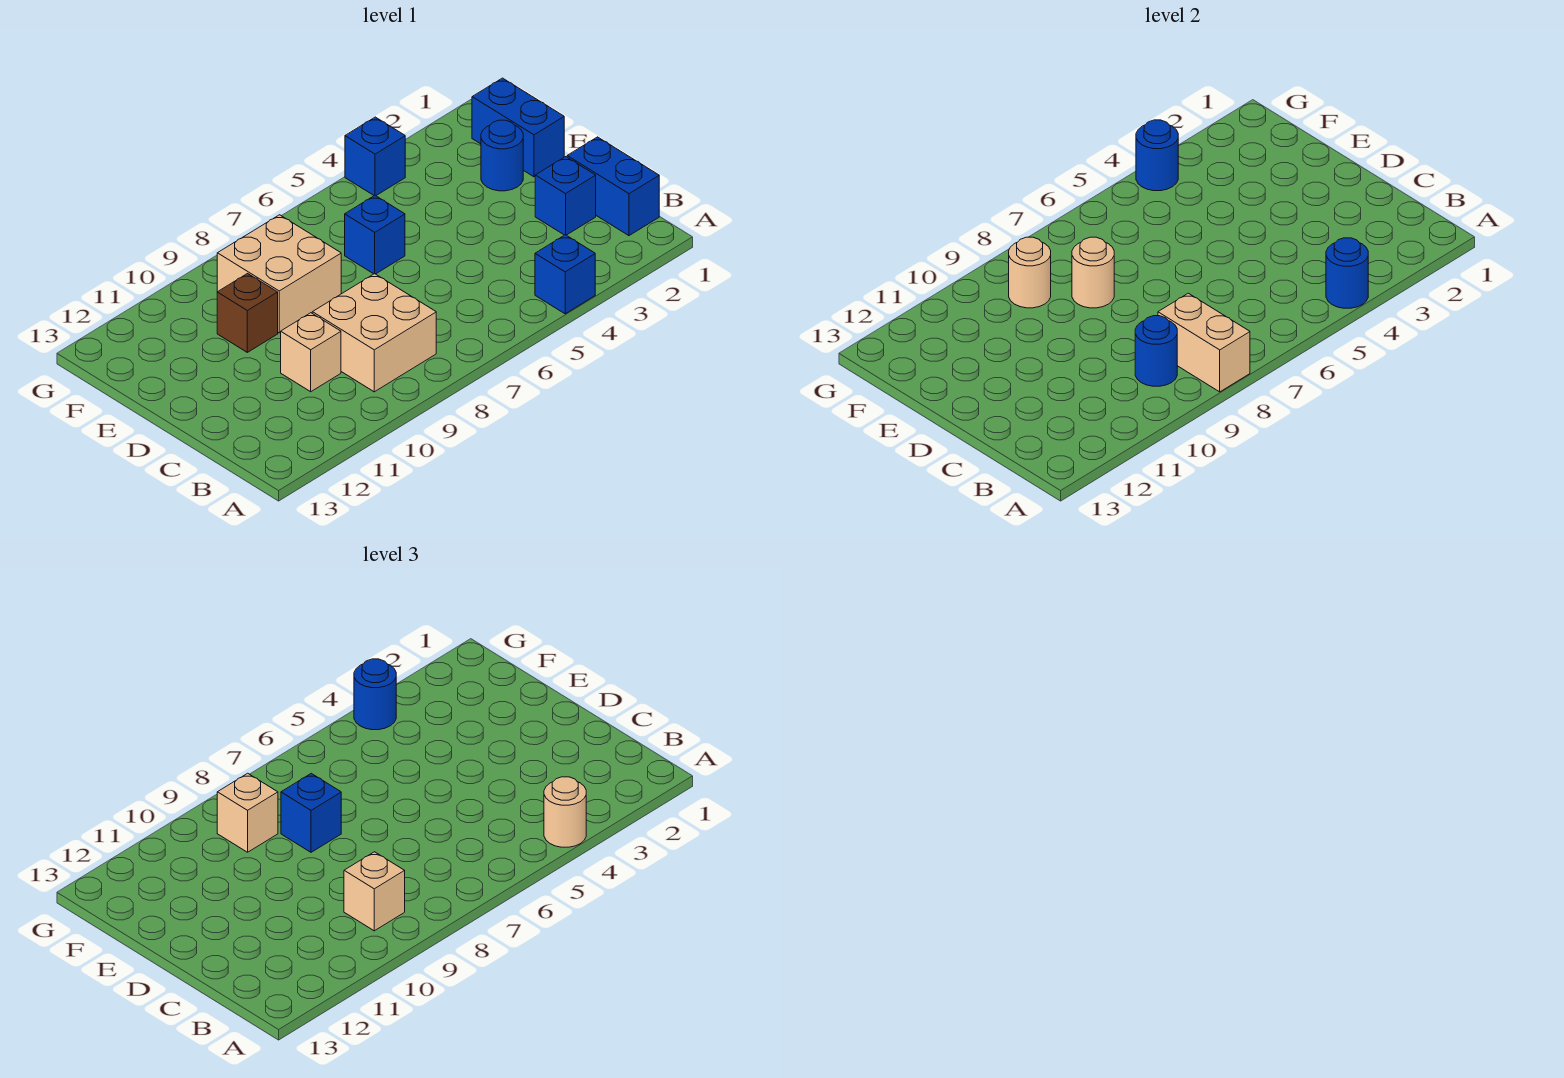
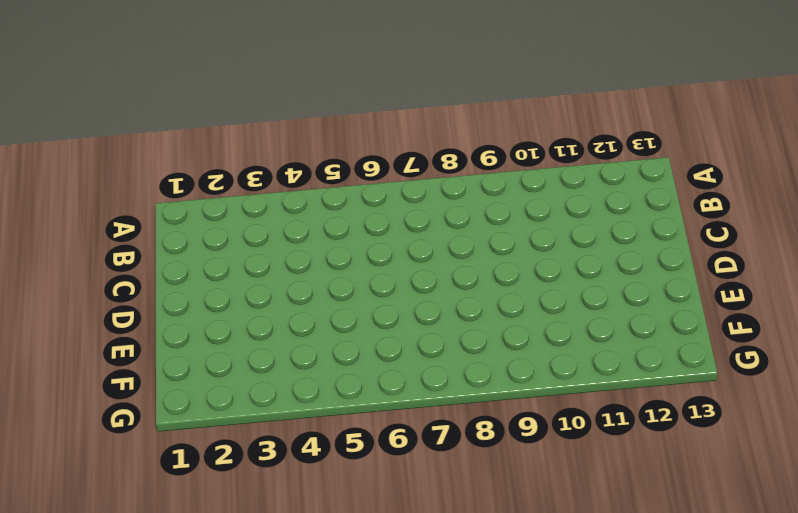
none -> blue brick A4 level 1
none -> blue brick B1:C1 level 1
none -> tan brick B8:C9 level 1

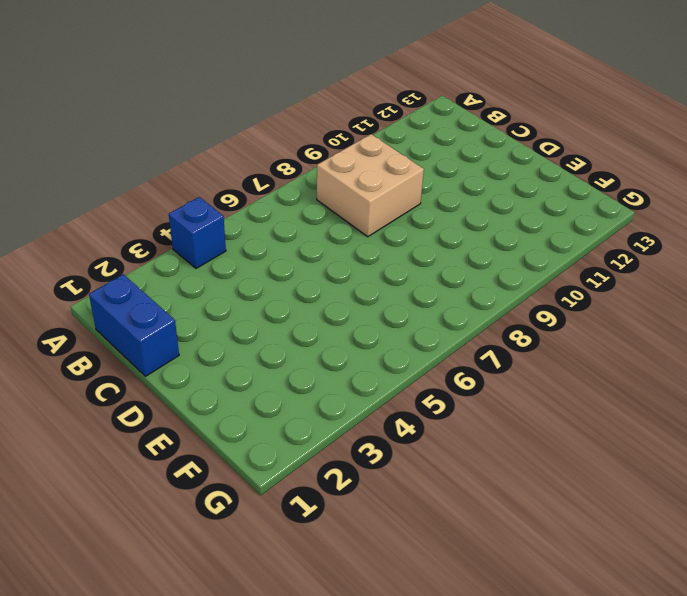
none -> blue brick C2 level 1
none -> tan brick C10 level 1
none -> blue brick E1:F1 level 1

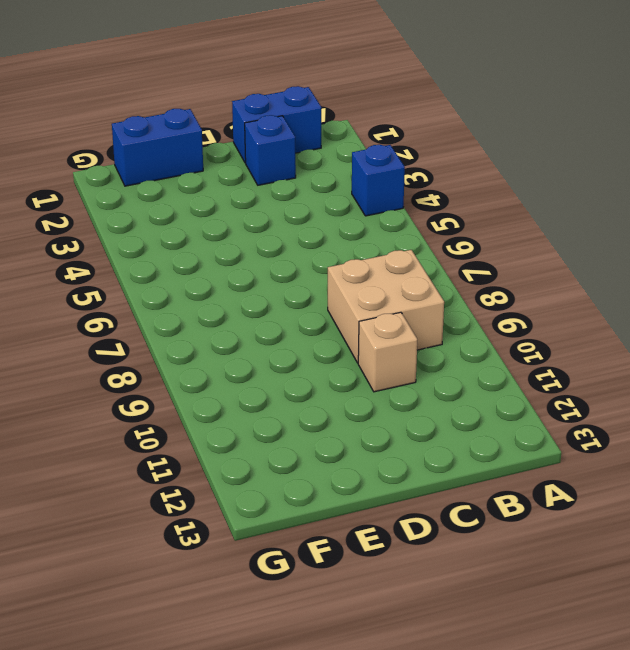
none -> blue round brick E2 level 1
none -> blue brick E6 level 1
none -> tan brick E8:F9 level 1

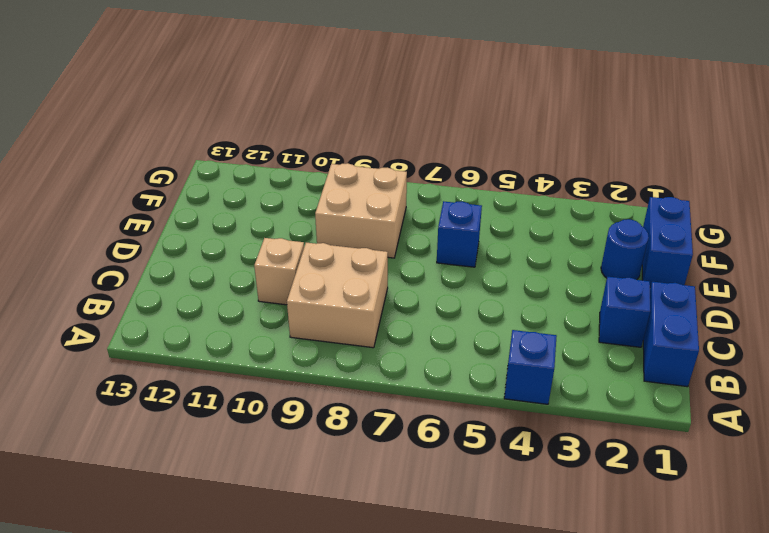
none -> brown brick E10 level 1
none -> blue brick G4 level 1
none -> blue round brick A4 level 2

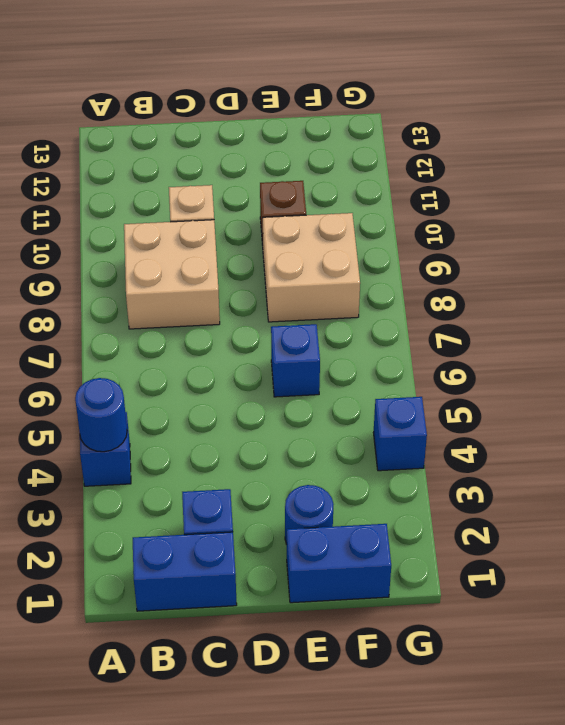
none -> tan brick A8:B8 level 2
none -> blue round brick B9 level 2
none -> tan round brick E8 level 2

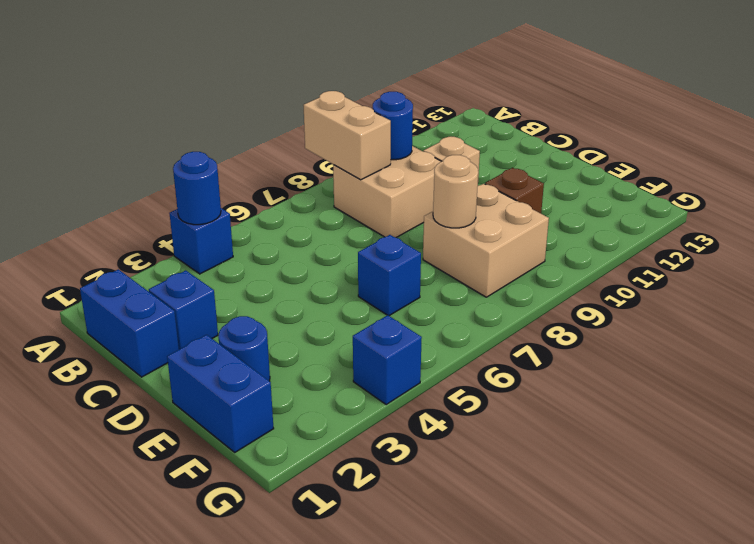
none -> tan round brick F9 level 2
none -> blue round brick G4 level 2
none -> tan round brick A4 level 3

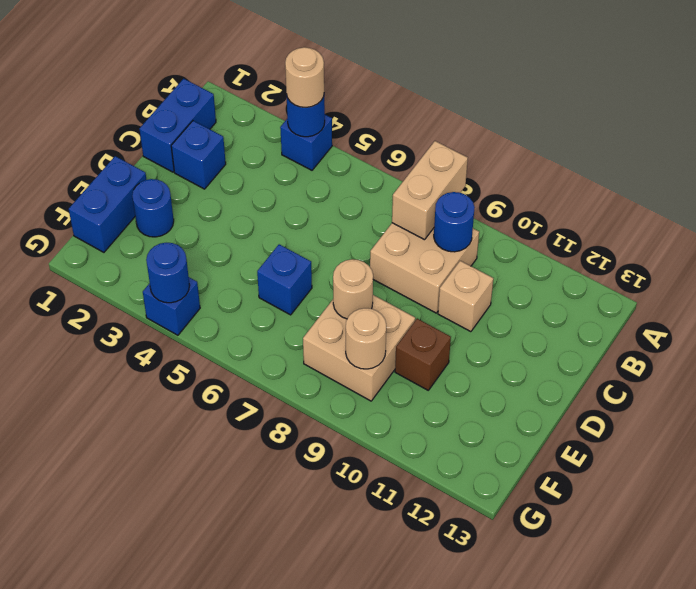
none -> tan brick B9 level 3
none -> blue brick E8 level 3
none -> tan brick F9 level 3

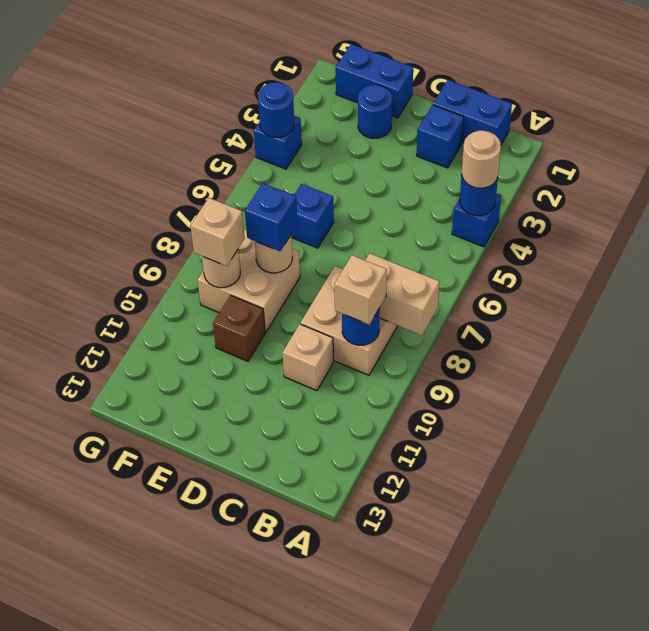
none -> blue round brick G4 level 3

